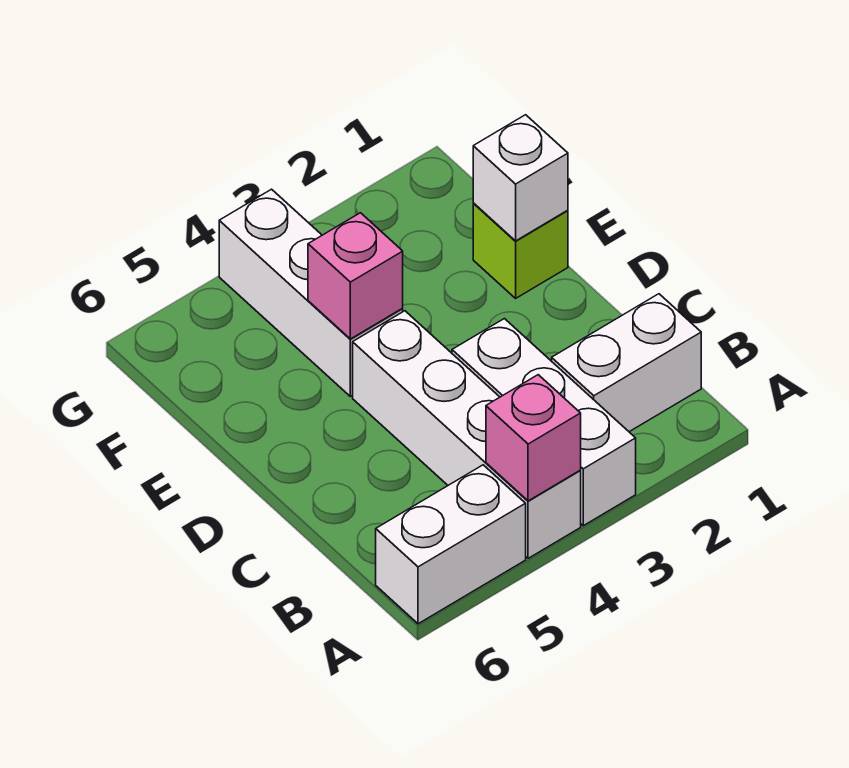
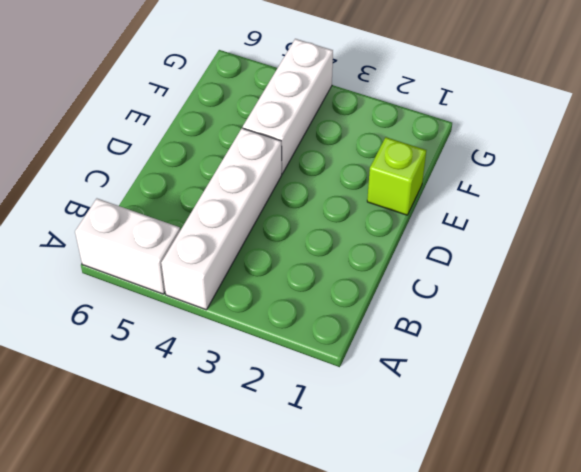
none -> white brick A3:C3 level 1
none -> white brick B1:B2 level 1

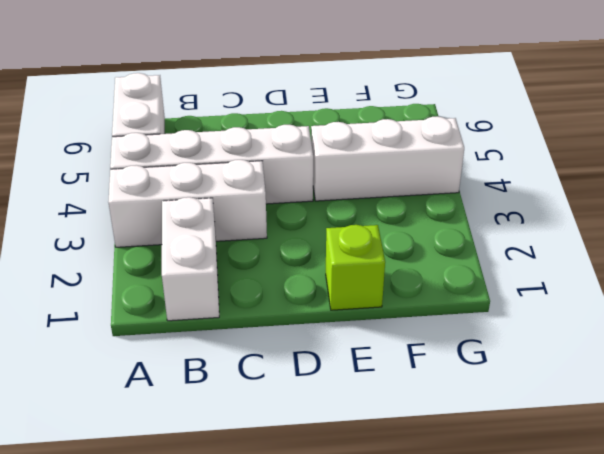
none -> pink brick A4 level 2
none -> white brick E1 level 2

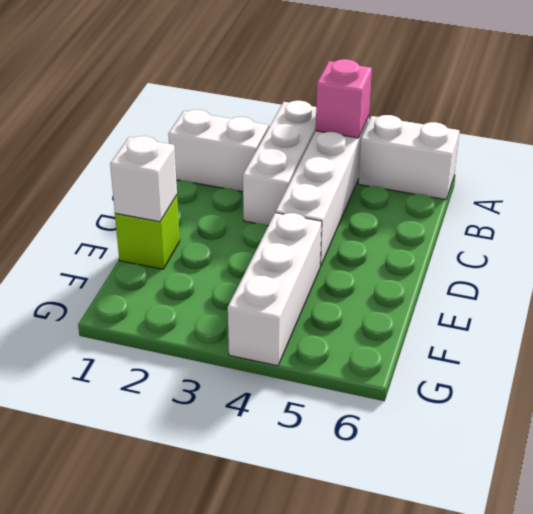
none -> pink brick E4 level 2

